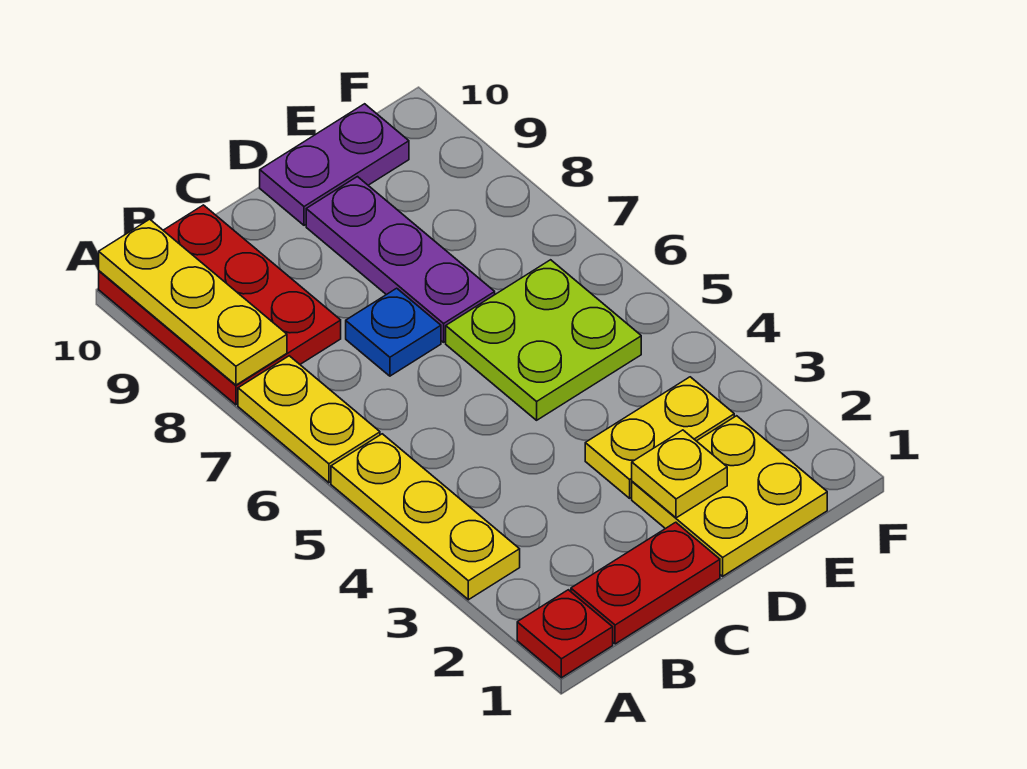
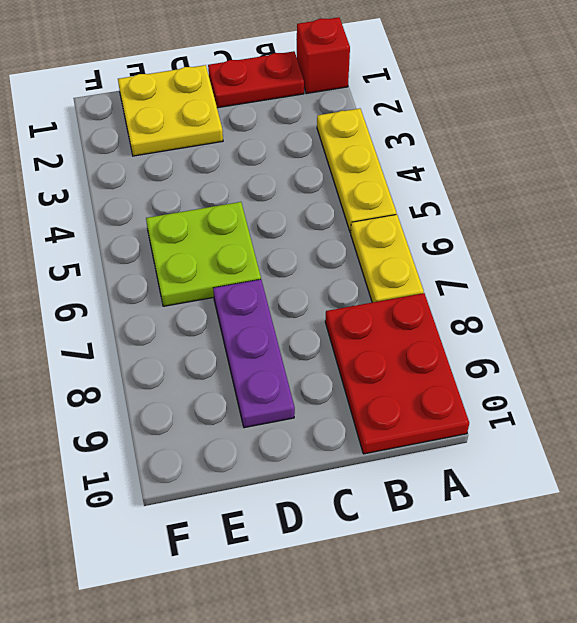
red brick A1 level 1 -> red plate A1 level 1
none -> blue plate C7 level 1
none -> yellow plate D3:E3 level 1
none -> purple plate D10:E10 level 1

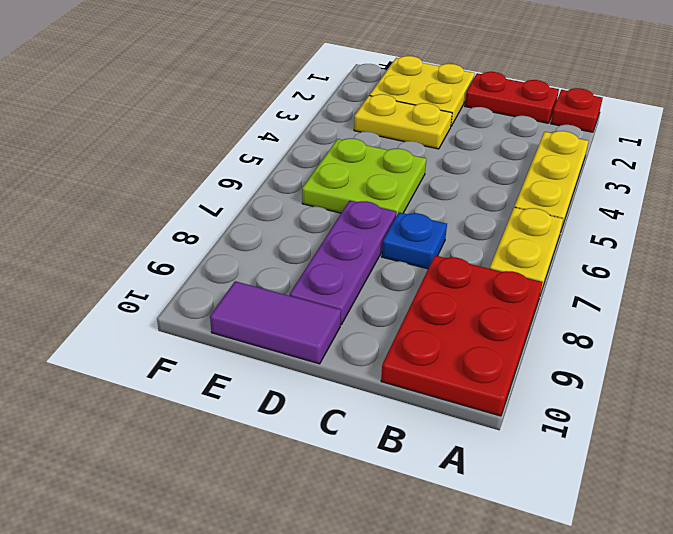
purple tile D10:E10 level 1 -> purple plate D10:E10 level 1
none -> yellow plate A8:A10 level 2
none -> yellow plate D2 level 2

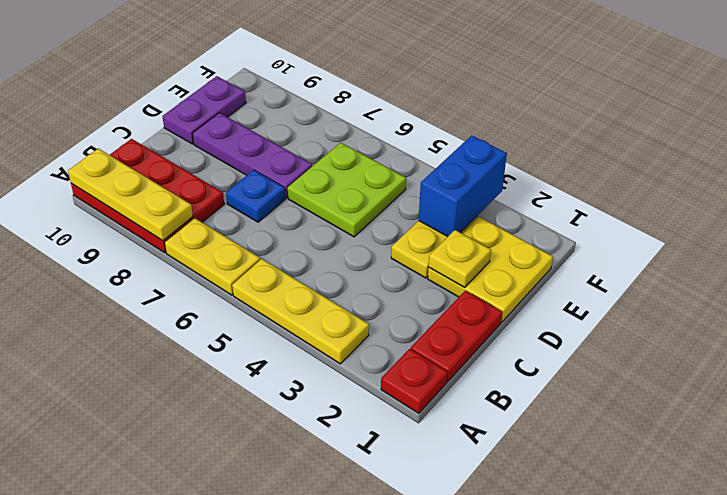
blue brick E3:F3 level 2 -> none

